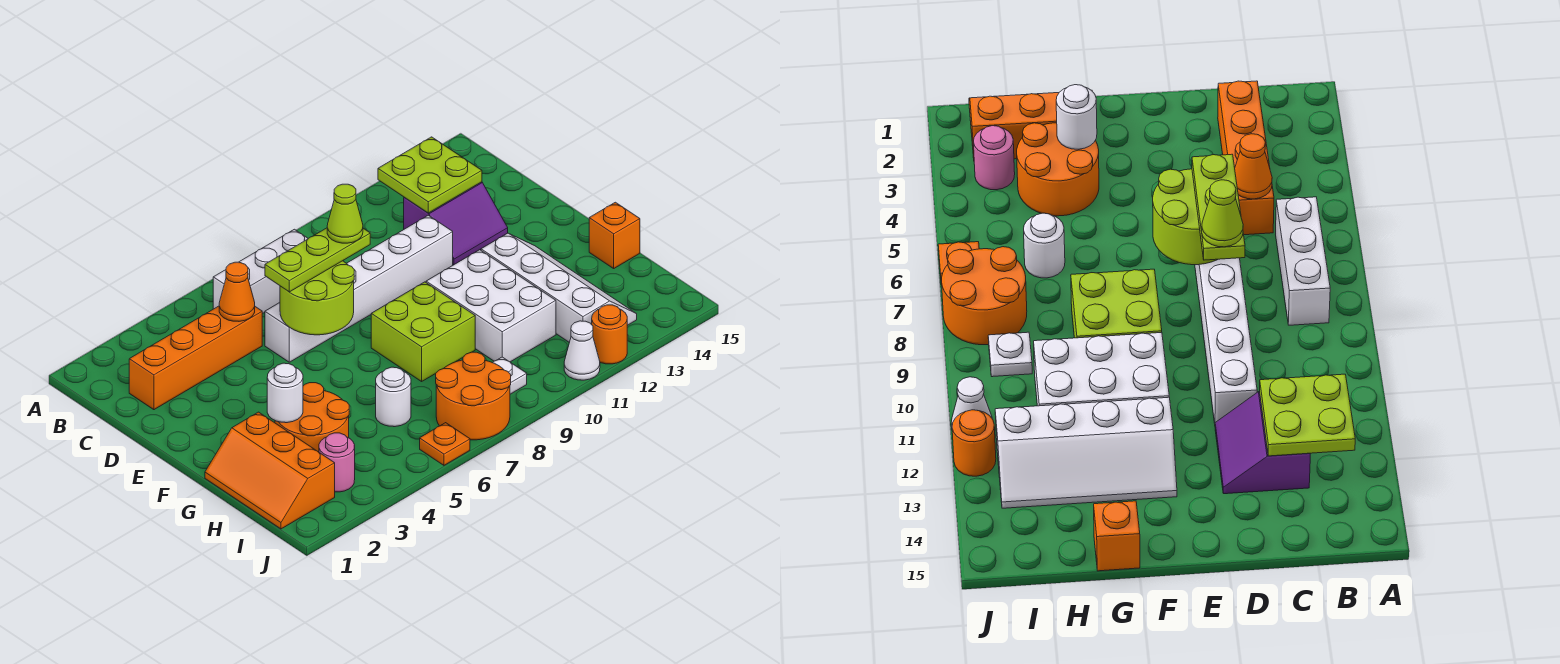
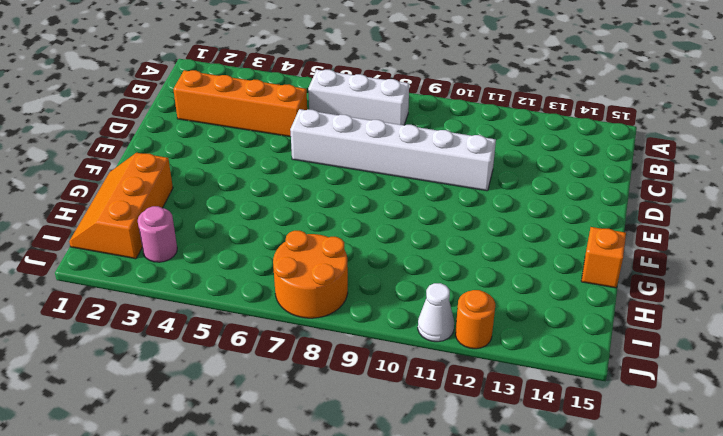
none -> purple slope C12:D13 level 1 top C
none -> lime brick F8:G9 level 1
none -> white brick F10:H11 level 1

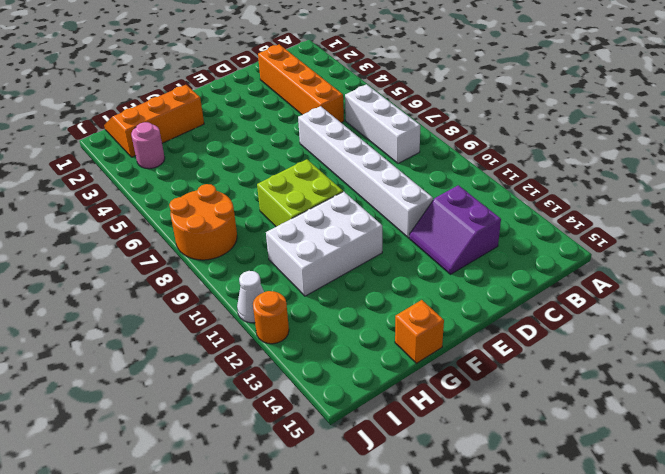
none -> white slope F12:I13 level 1 top 12
none -> orange round brick G3:H4 level 1
none -> white round brick H6 level 1

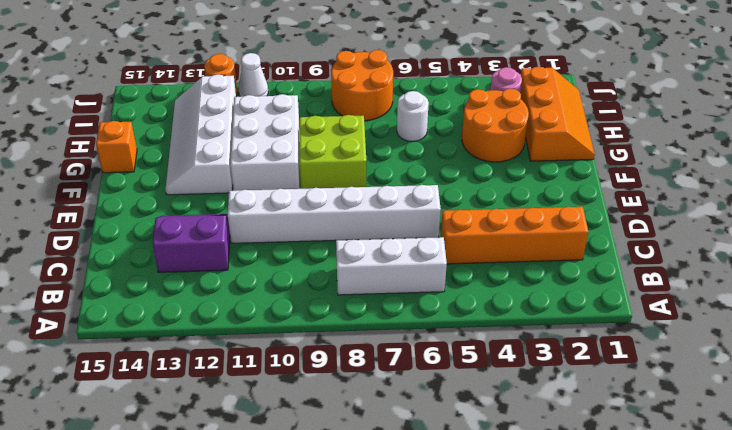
none -> white plate I9 level 1
none -> orange plate J6 level 1
none -> lime plate B12:C13 level 2

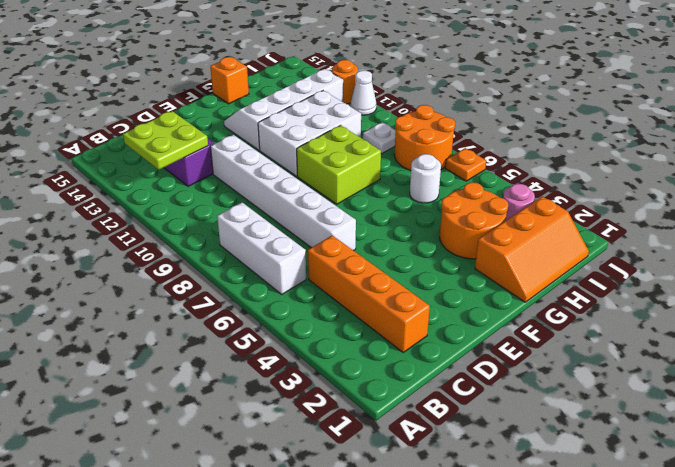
none -> orange cone C5 level 2
none -> lime round brick D6:E7 level 2
none -> white round brick G3 level 2

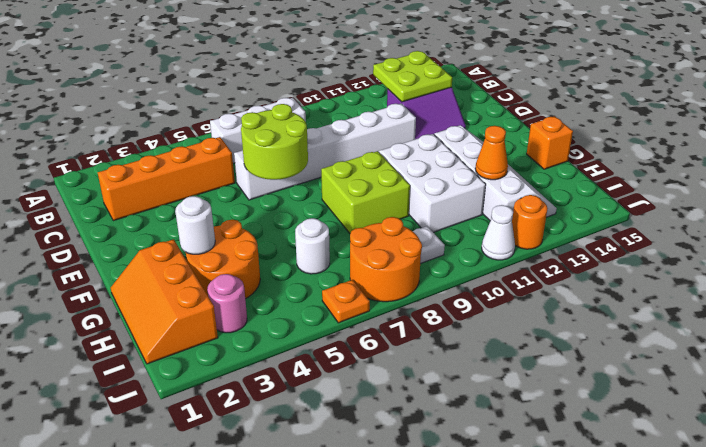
orange cone H12 level 2 -> orange cone C5 level 2
none -> lime plate D6:D8 level 3
none -> lime cone D8 level 4

